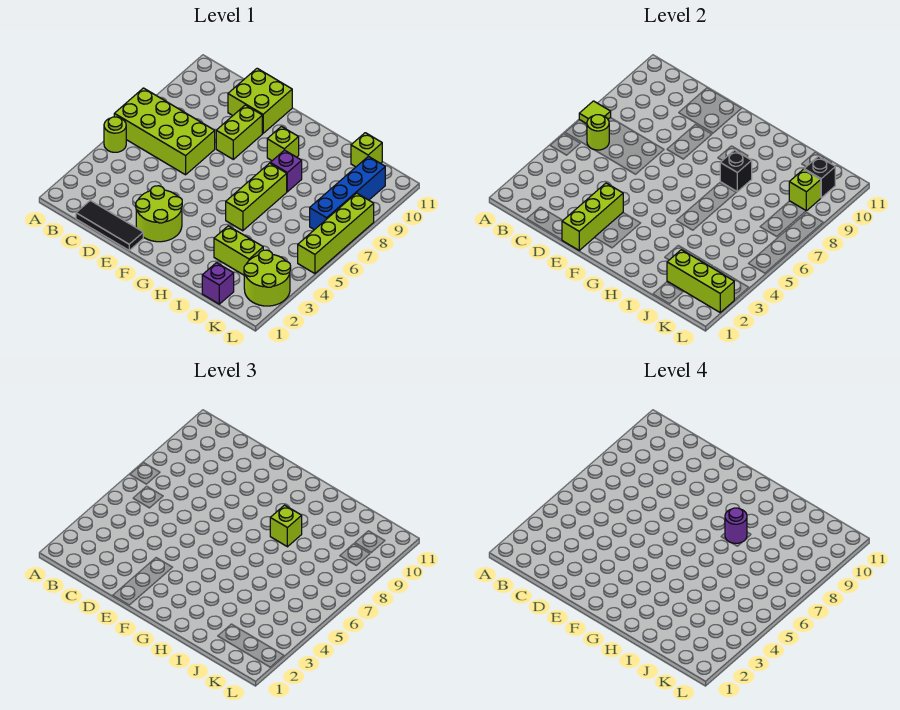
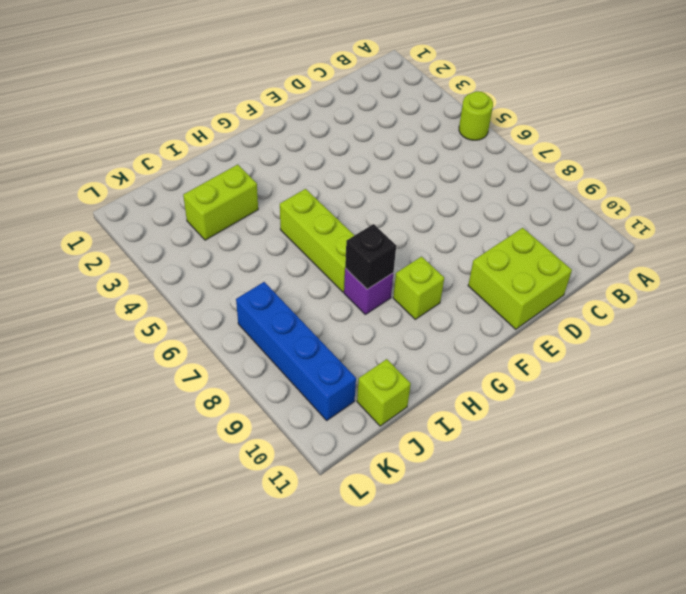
none -> lime brick A6:D7 level 1
none -> black tile C1:E1 level 1
none -> lime round brick E2:F3 level 1

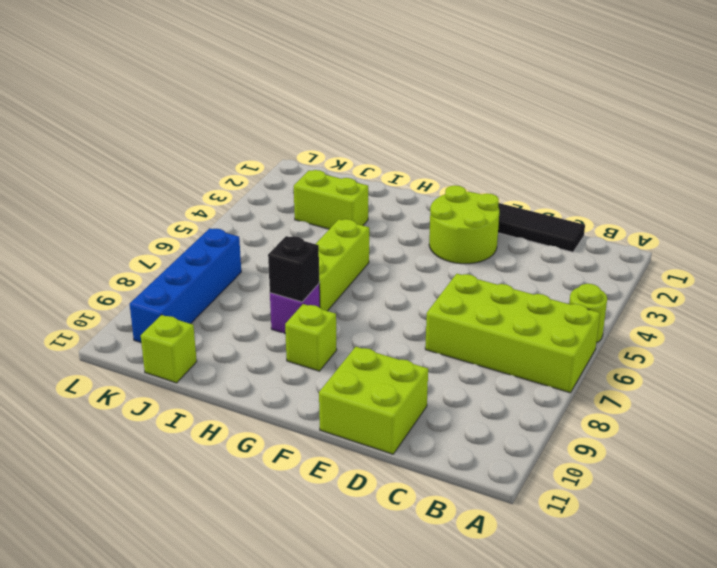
none -> lime brick E8:E9 level 1
none -> purple brick J1 level 1
none -> lime round brick K2:L3 level 1

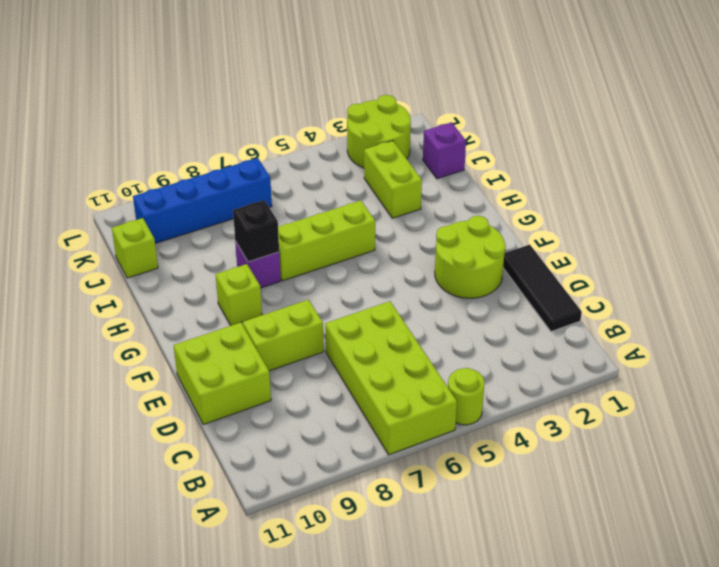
none -> lime brick L5:L8 level 1
none -> lime tile A7 level 2
none -> lime round brick B6 level 2

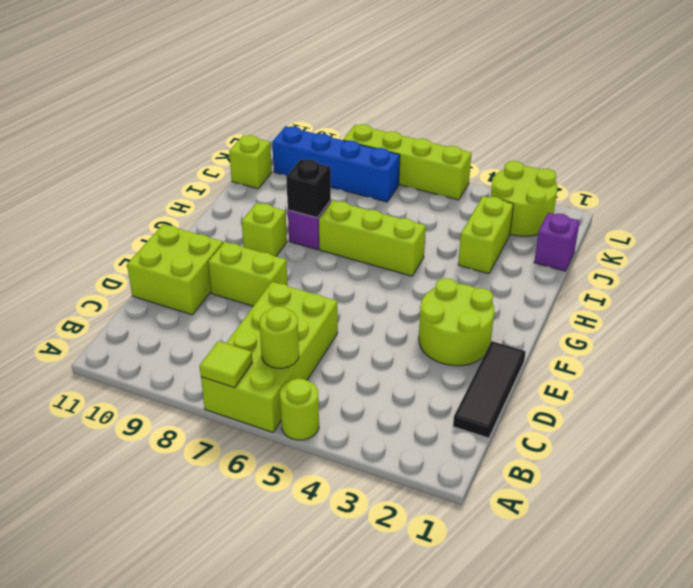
none -> lime brick E1:E3 level 2
none -> lime brick J2:L2 level 2
none -> lime brick K9 level 2

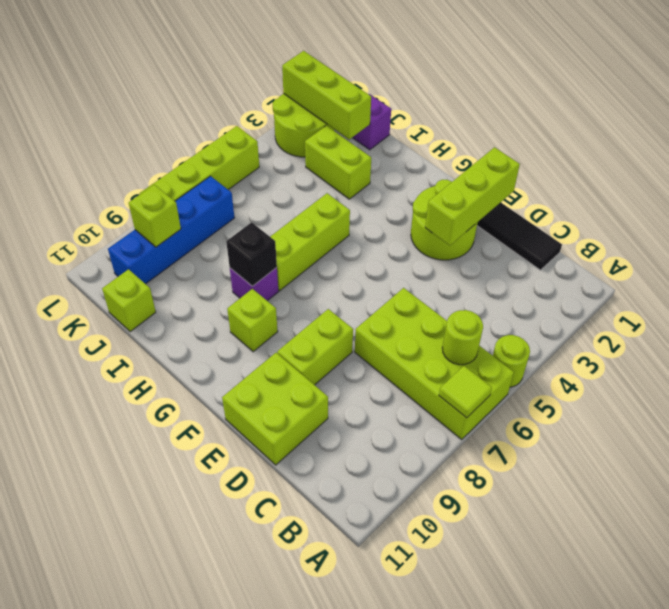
none -> black brick K10 level 2
none -> lime brick H8 level 3
none -> purple round brick H8 level 4

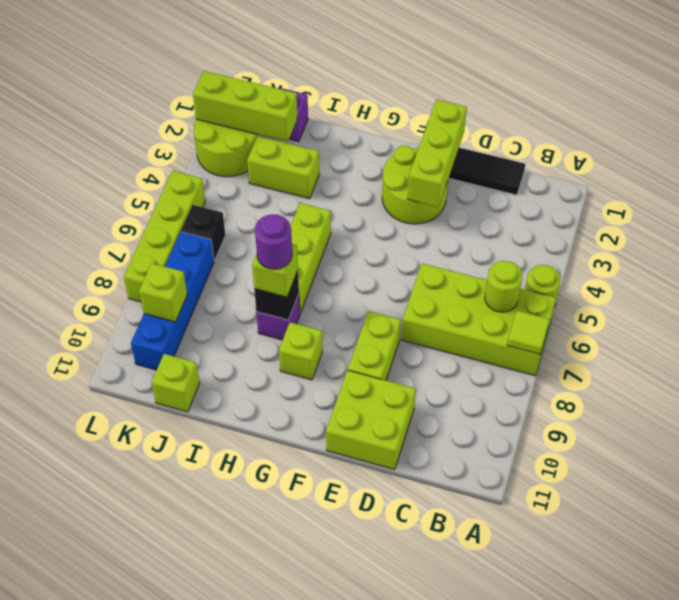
black brick K6 level 1 -> black brick K10 level 2

